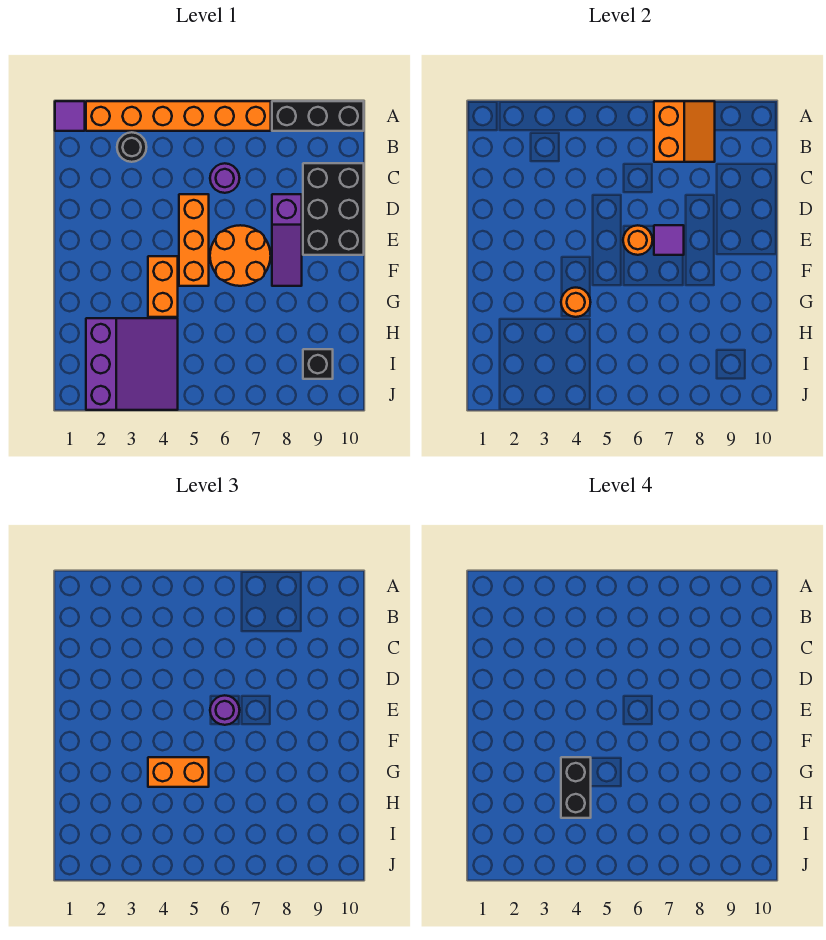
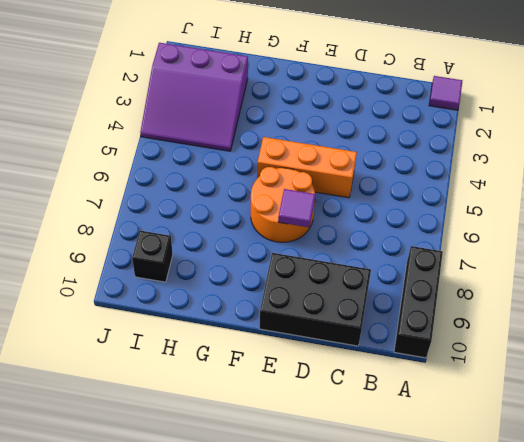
none -> orange brick A2:A7 level 1
none -> black round brick B3 level 1
none -> purple round brick C6 level 1

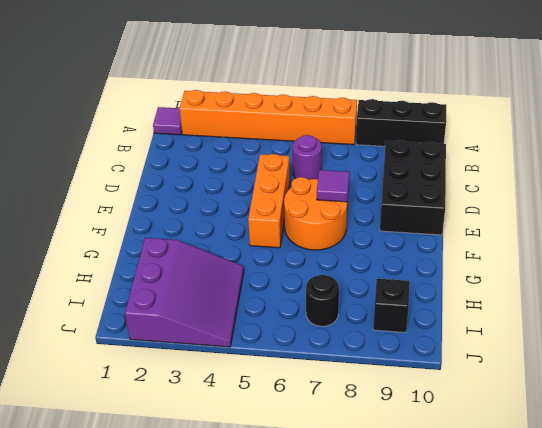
black round brick I7 level 1 -> black round brick B3 level 1
none -> purple slope D8:F8 level 1 top D
none -> orange brick F4:G4 level 1
none -> orange slope A7:B8 level 2 top 7

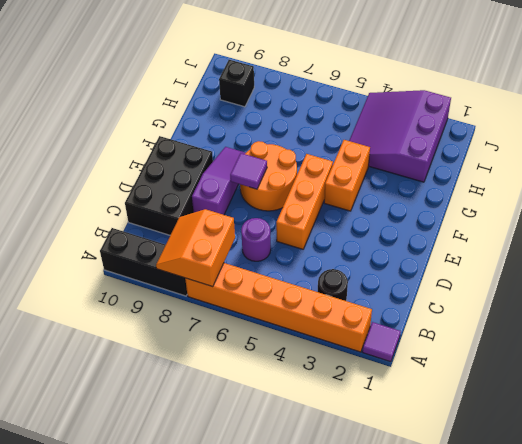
none -> orange round brick E6 level 2
none -> orange round brick G4 level 2
none -> purple round brick E6 level 3

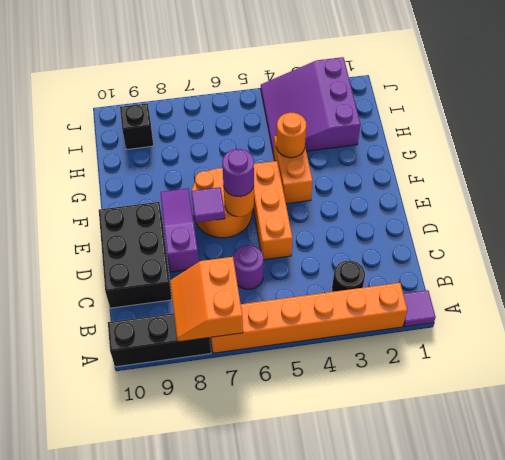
none -> orange brick G4:G5 level 3
none -> black brick G4:H4 level 4

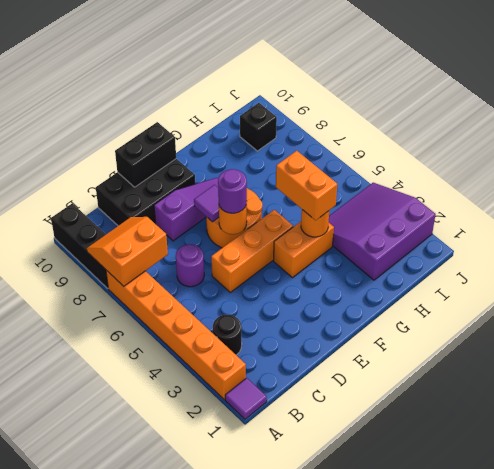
black brick D10:E10 level 2 -> black brick G4:H4 level 4

